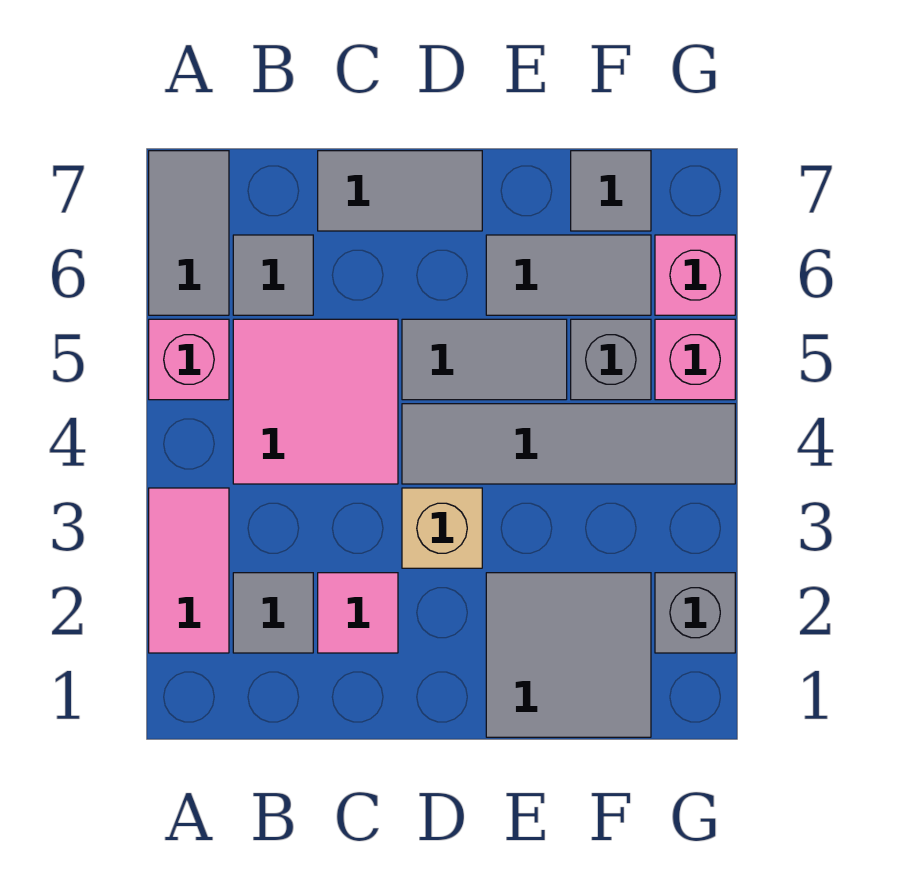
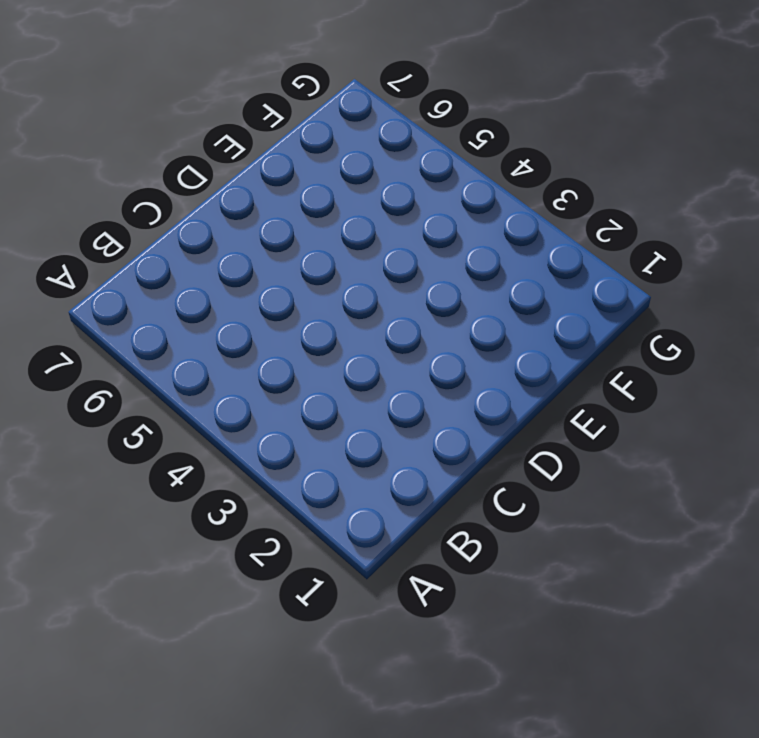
none -> pink tile A2:A3 level 1
none -> pink brick A5 level 1
none -> grey tile A6:A7 level 1

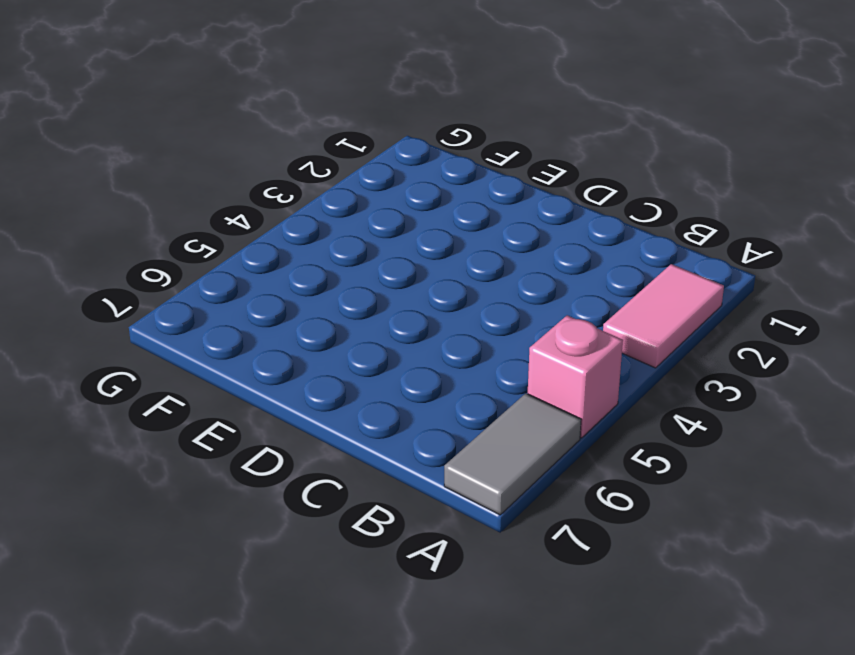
none -> grey tile B2 level 1
none -> pink tile B4:C5 level 1
none -> grey tile B6 level 1

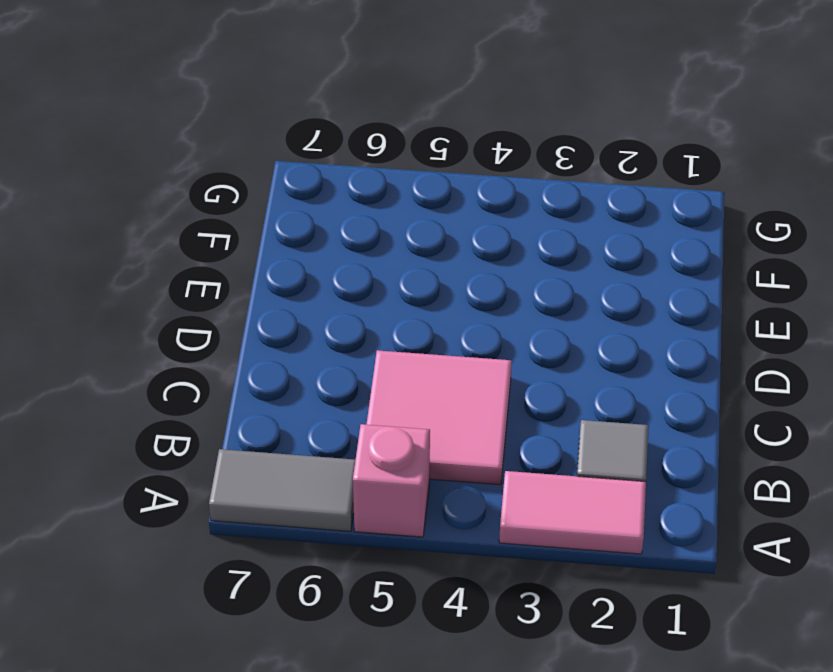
none -> grey tile B6 level 1
none -> pink tile C2 level 1
none -> grey tile C7:D7 level 1

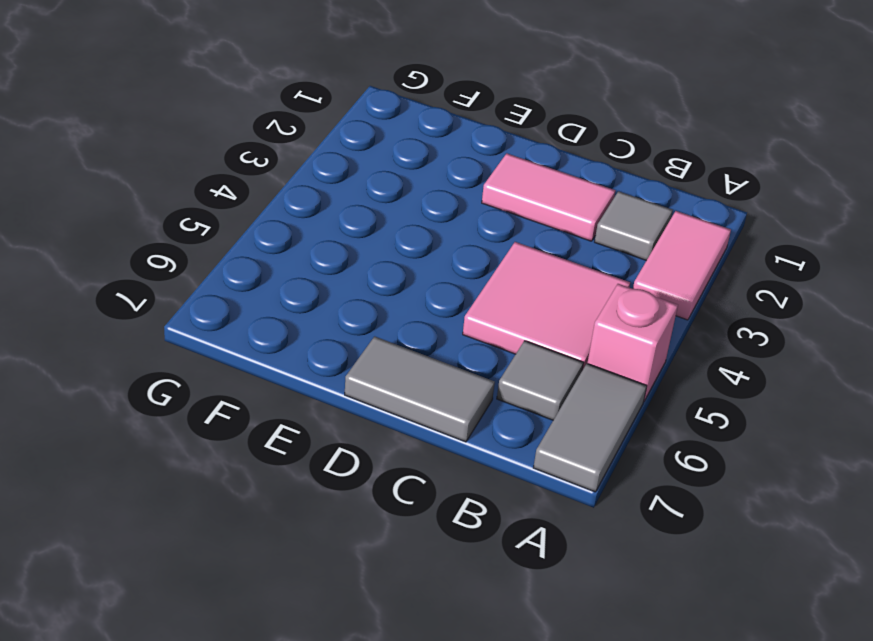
pink tile C2:D2 level 1 -> pink tile C2 level 1
none -> tan brick D3 level 1
none -> grey tile D4:G4 level 1
none -> grey tile D5:E5 level 1

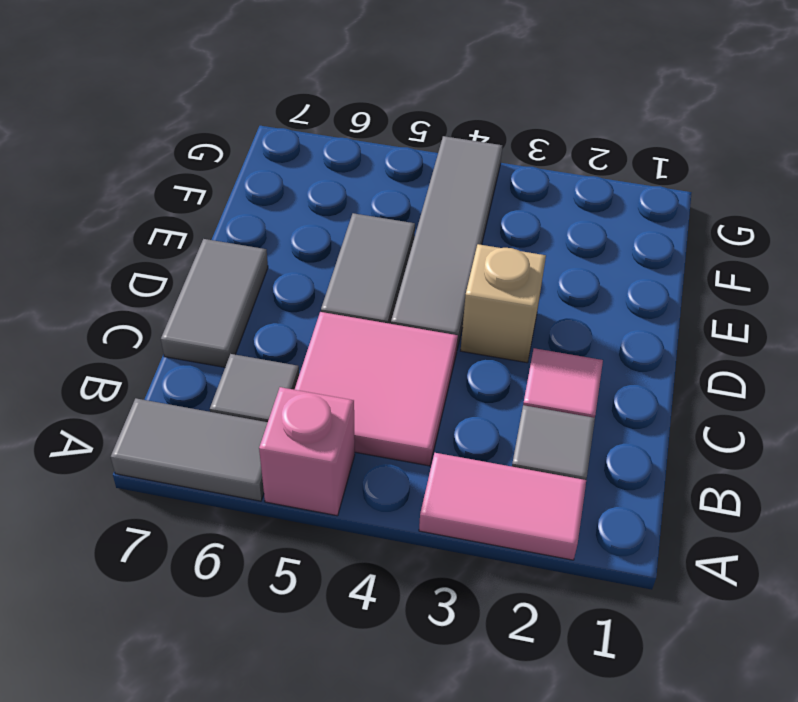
none -> grey tile E1:F2 level 1
none -> grey tile E6:F6 level 1
none -> grey brick F5 level 1

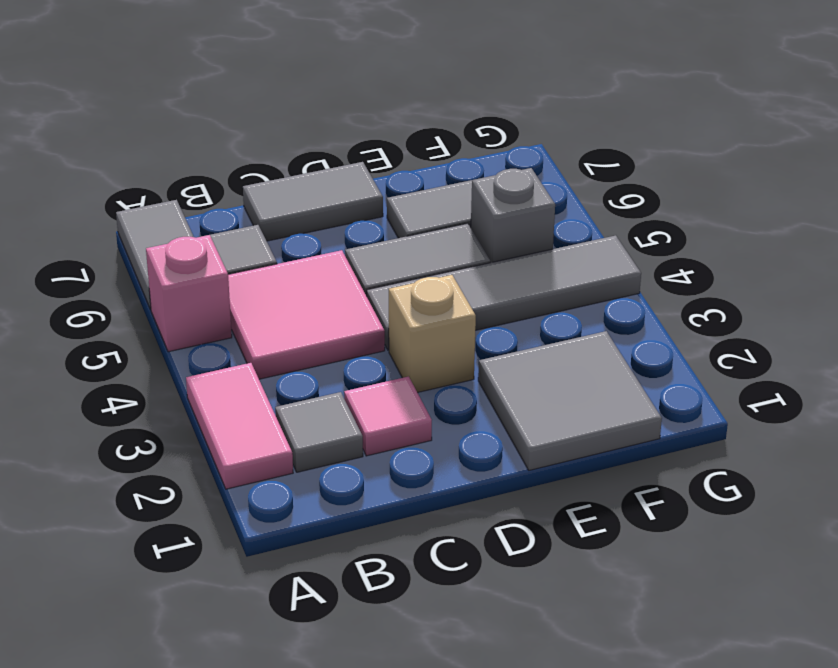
none -> grey tile F7 level 1
none -> grey brick G2 level 1
none -> pink brick G5 level 1

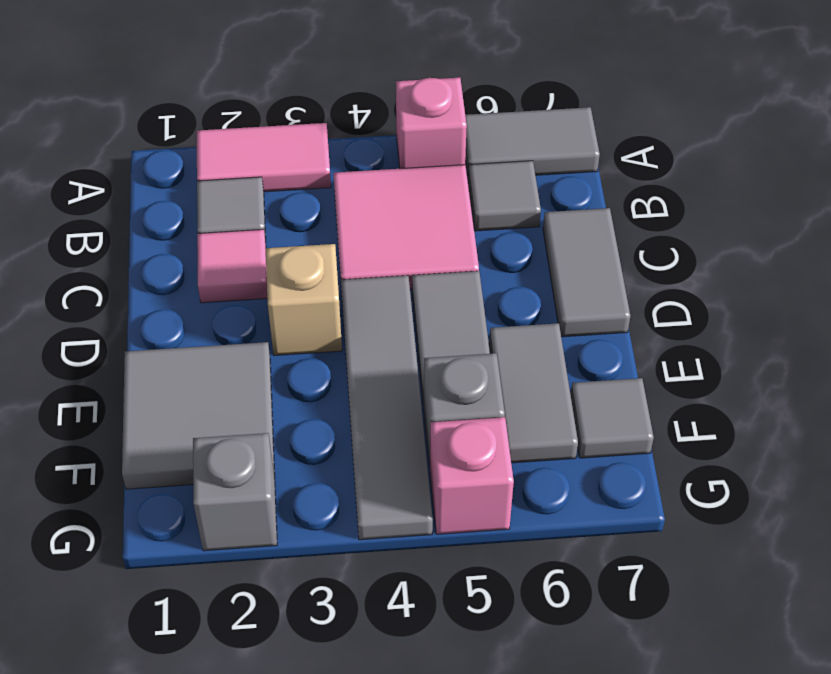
none -> pink brick G6 level 1

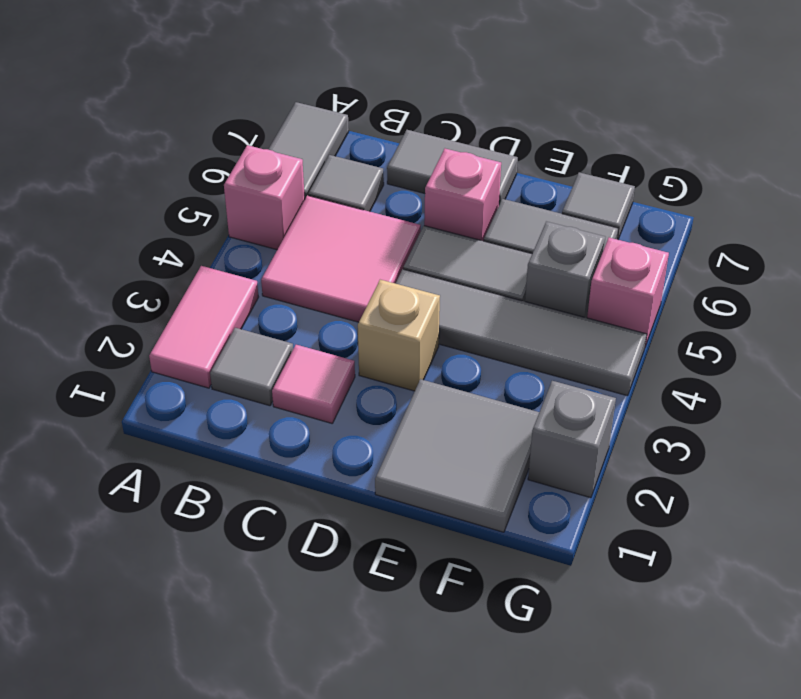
pink brick D6 level 1 -> pink brick G6 level 1

